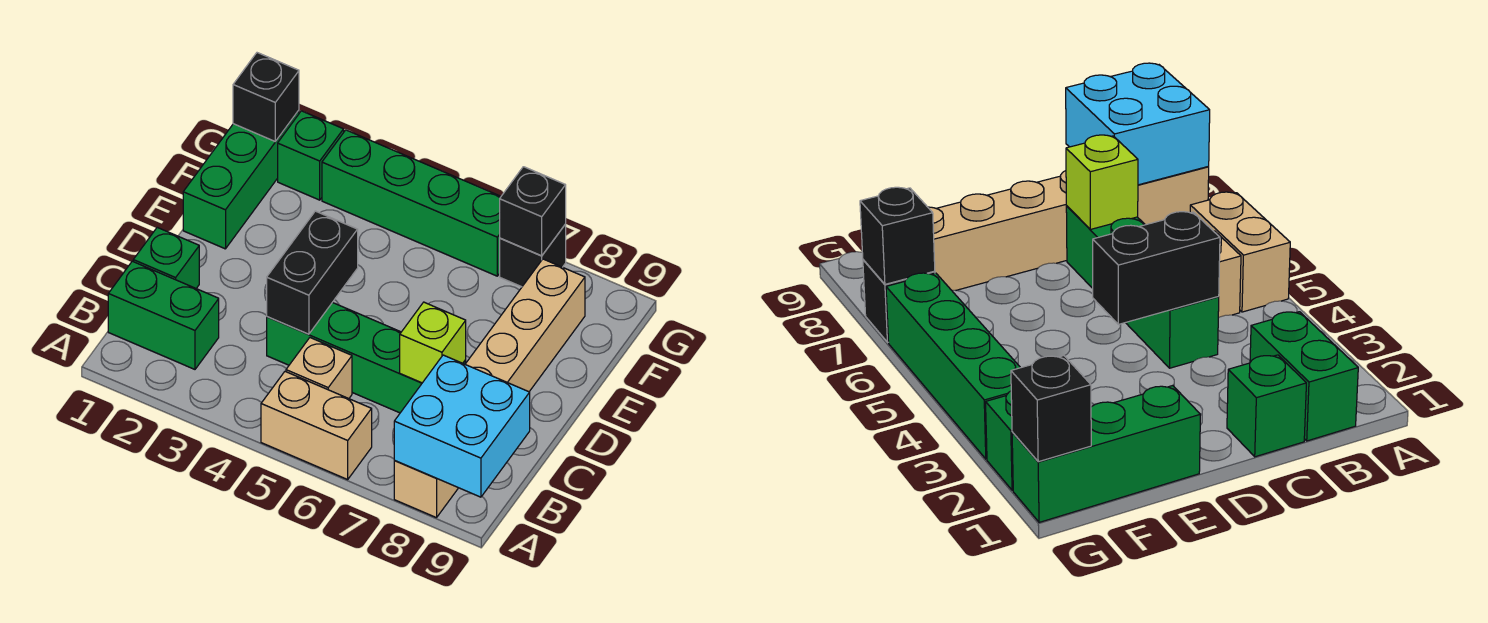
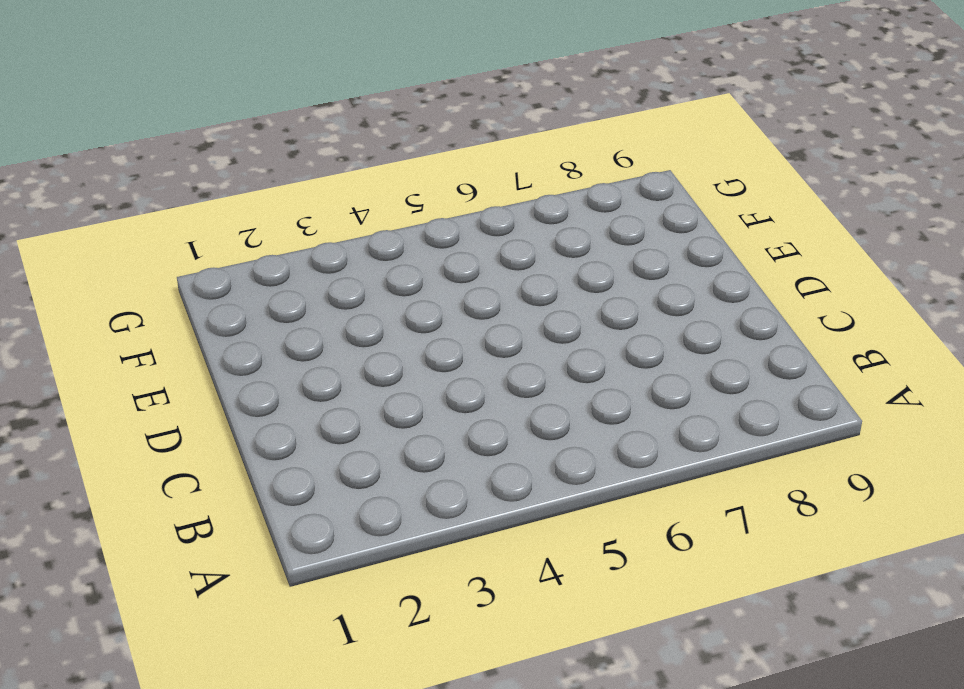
none -> tan brick A5:A6 level 1
none -> tan brick A8:F8 level 1
none -> green brick B1:B2 level 1

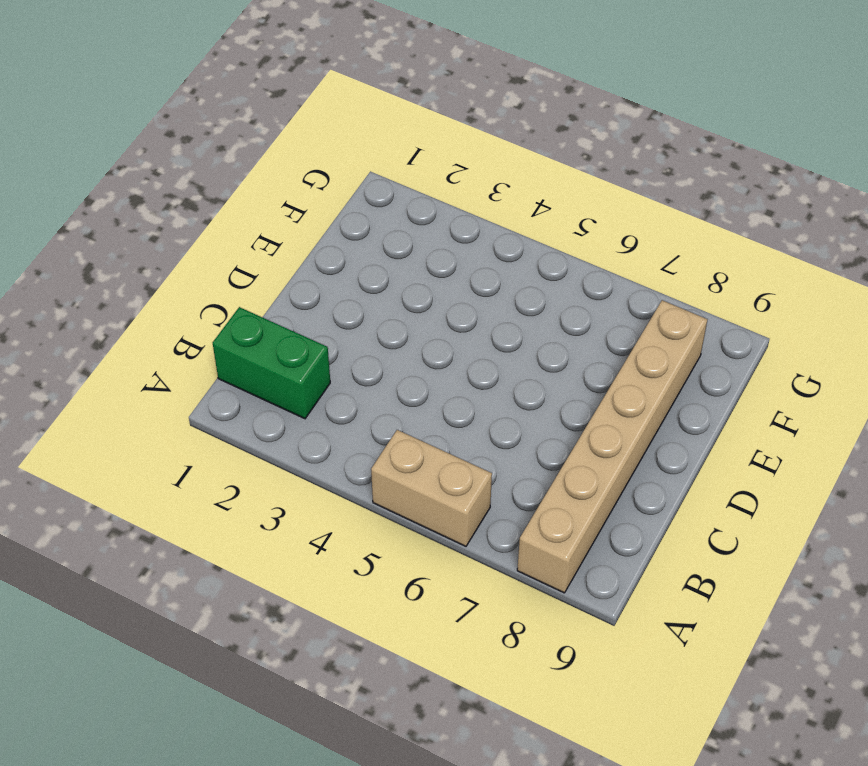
none -> tan brick B5 level 1
none -> green brick C1 level 1
none -> green brick C4:C7 level 1

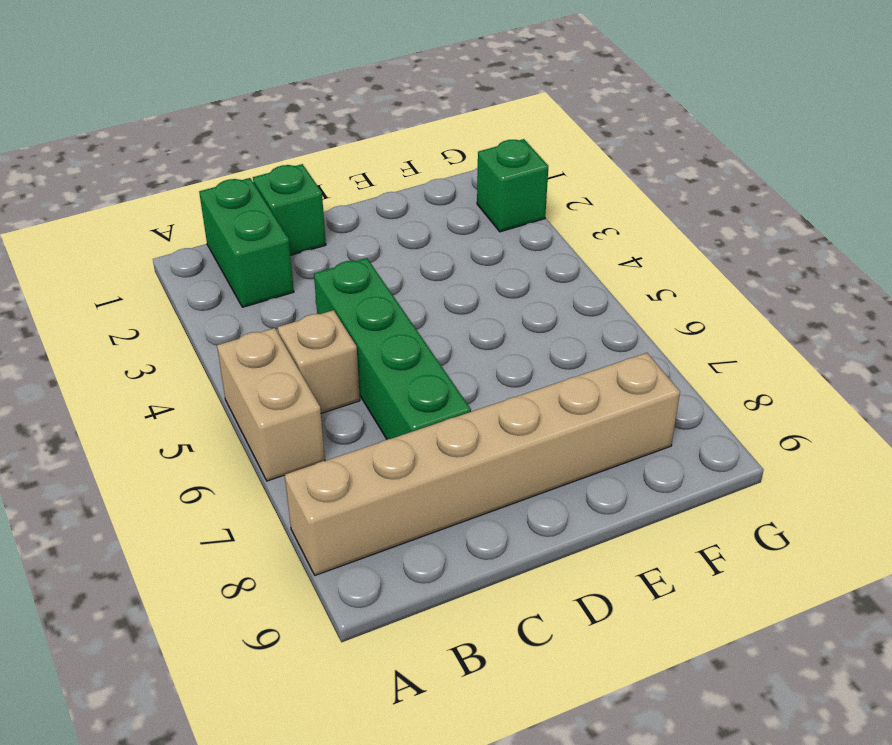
none -> green brick E1:G1 level 1
none -> green brick G3:G6 level 1
none -> black brick G7 level 1

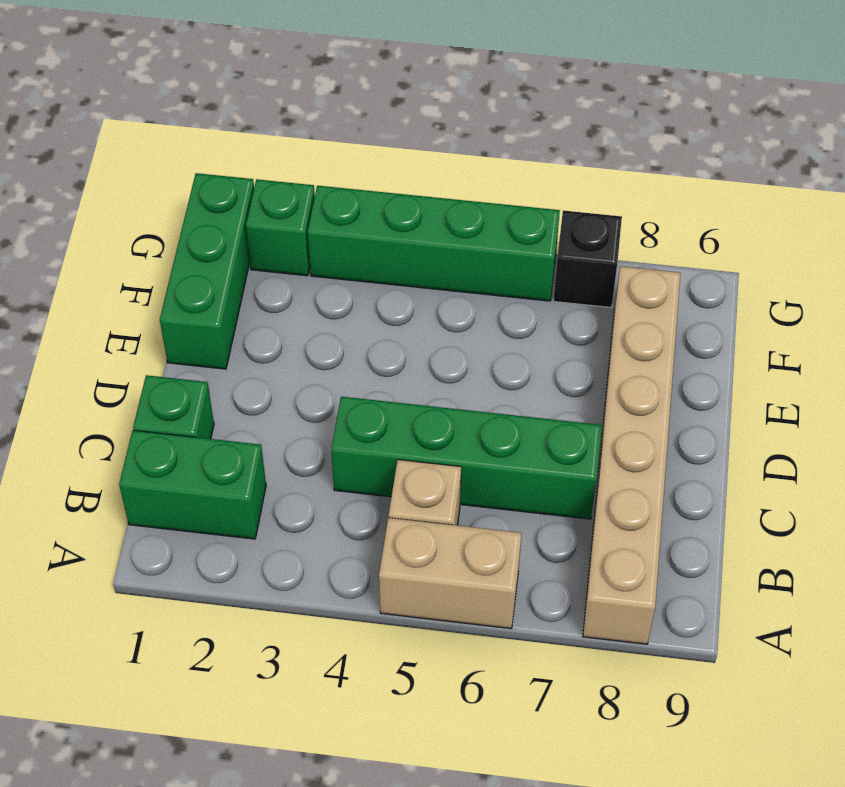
none -> cyan brick A8:B9 level 2
none -> black brick C4:D4 level 2
none -> lime brick C7 level 2

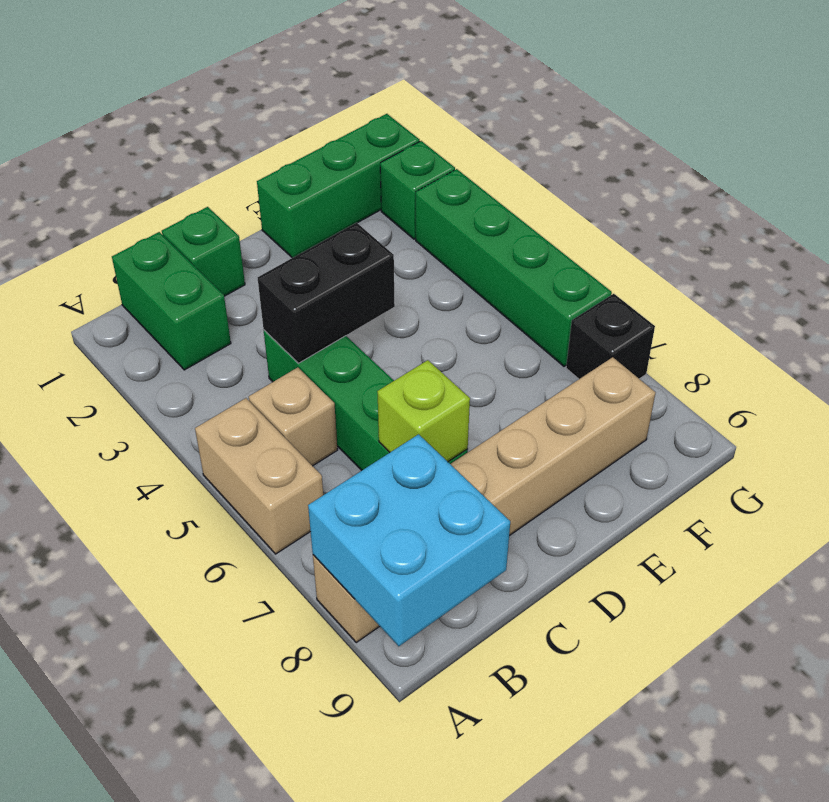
none -> black brick G1 level 2
none -> black brick G7 level 2

